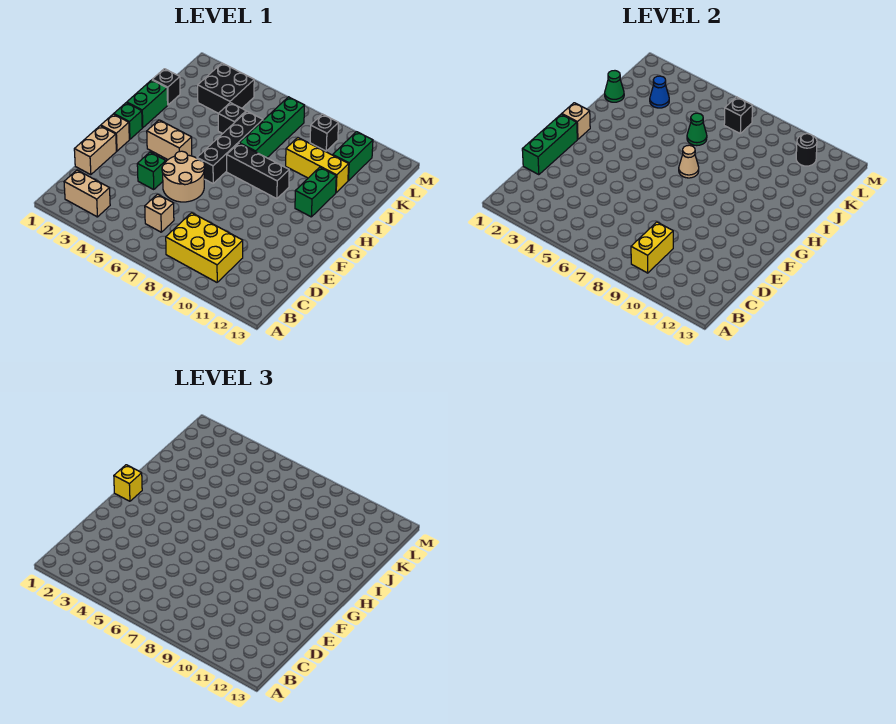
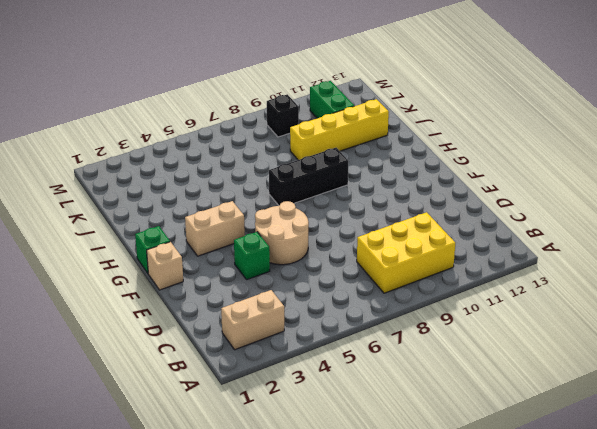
yellow brick J9:J12 level 1 -> yellow brick J9:J11 level 1
none -> tan brick C6 level 1
none -> tan brick D1:E1 level 1
none -> black brick G6:J6 level 1
none -> green brick H1:I1 level 1

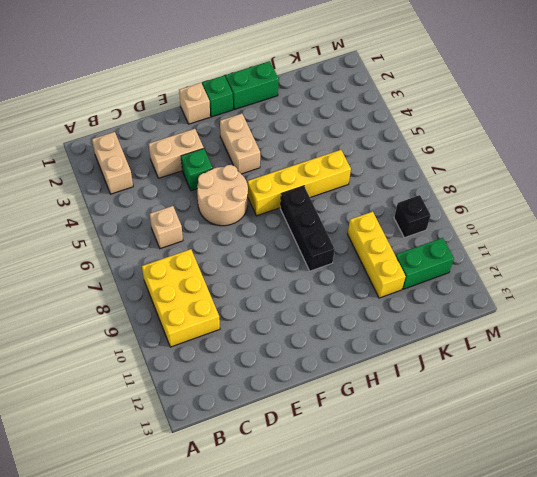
tan brick D3:E3 level 1 -> tan brick D1:E1 level 1
yellow brick G6:J6 level 1 -> black brick G6:J6 level 1
none -> green brick H11:I11 level 1
none -> green brick I7:L7 level 1
none -> black brick J1 level 1
none -> black brick J5 level 1

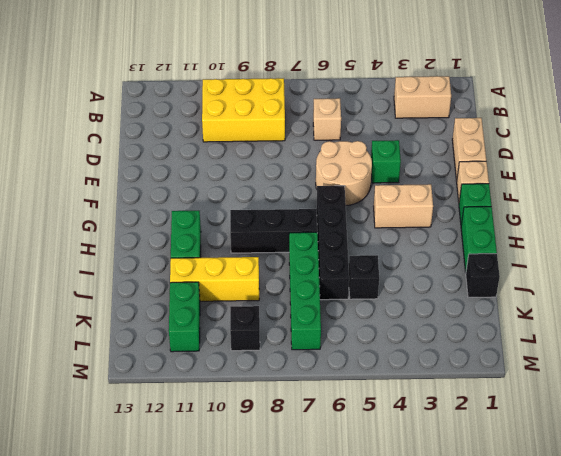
none -> black brick K3:L4 level 1
none -> yellow brick B9:C9 level 2
none -> green brick D1:F1 level 2
none -> tan brick G1 level 2

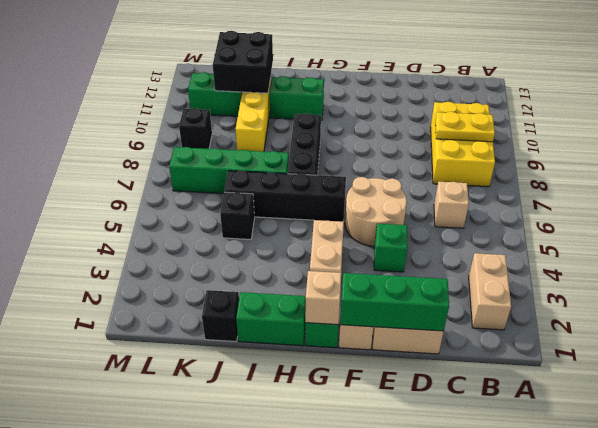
yellow plate B9:C9 level 2 -> yellow brick B9:C9 level 2
black brick J11:K12 level 2 -> black brick K3:L4 level 1
none -> tan cone H7 level 2
none -> green cone J1 level 2
none -> green cone J6 level 2
none -> blue cone K3 level 2

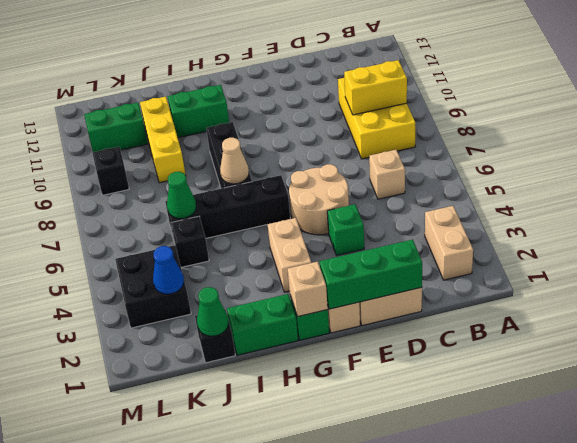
none -> green brick I7:L7 level 1
none -> black brick L7 level 2
none -> black round brick L11 level 2
none -> yellow brick G1 level 3

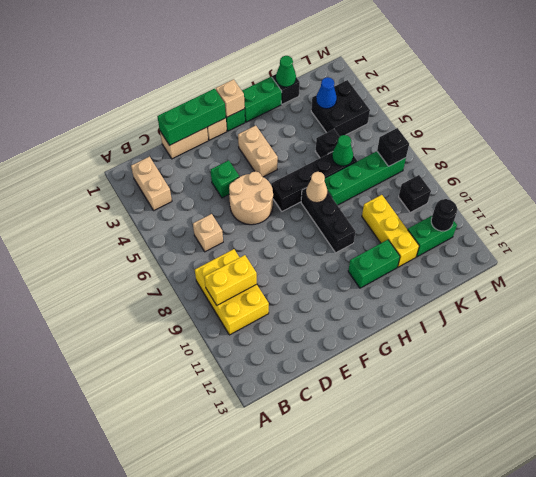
none -> yellow brick G1 level 3

